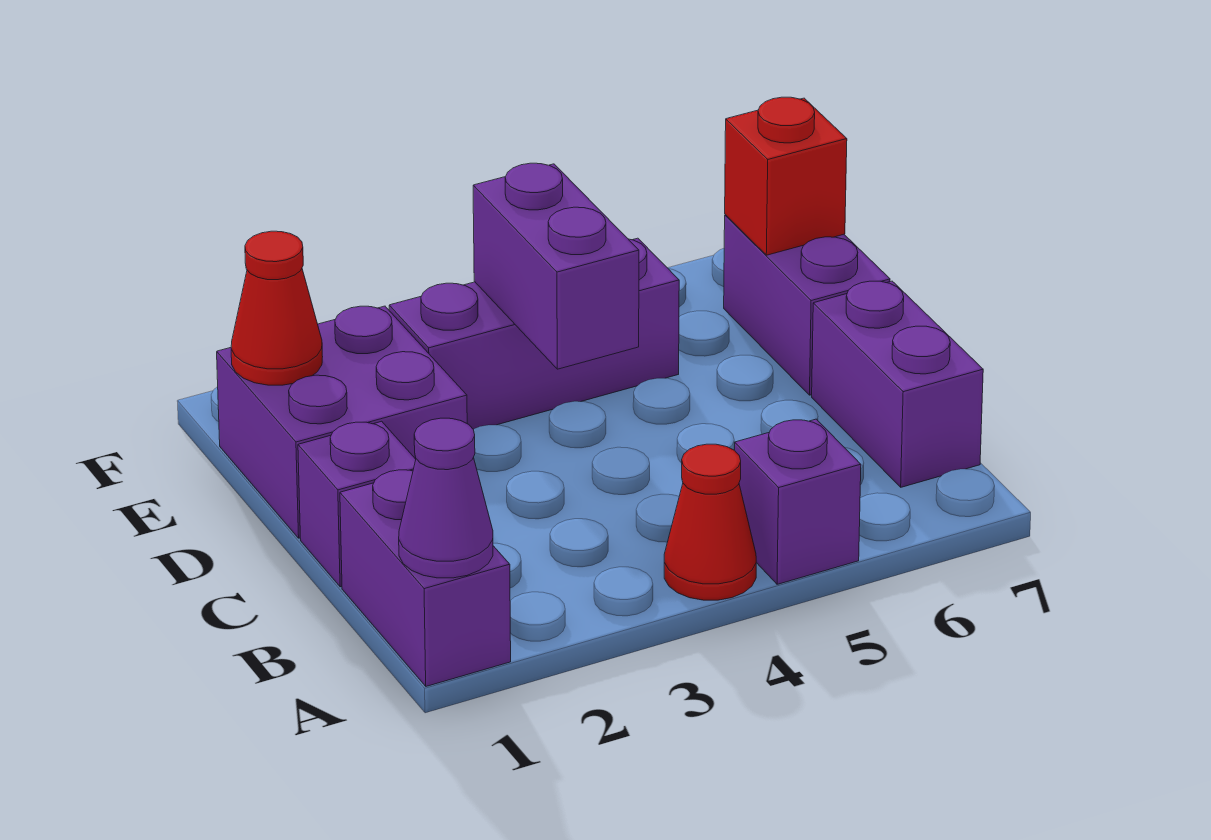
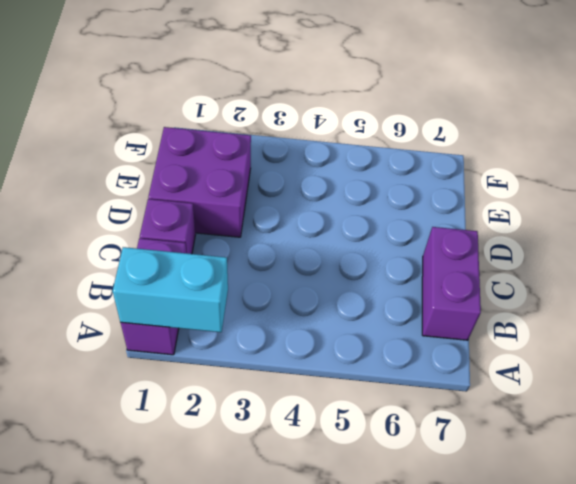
cyan brick A1:A2 level 2 -> purple cone A1 level 2
none -> red cone A4 level 1
none -> purple brick A5 level 1
none -> purple brick D7:E7 level 1

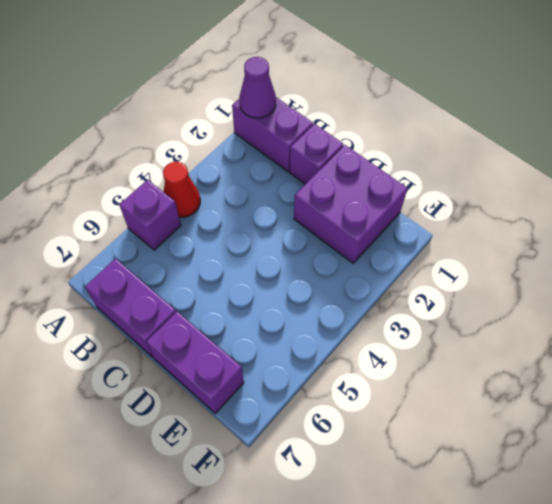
none -> purple brick E3:E5 level 1
none -> purple brick D4:E4 level 2
none -> red cone E1 level 2

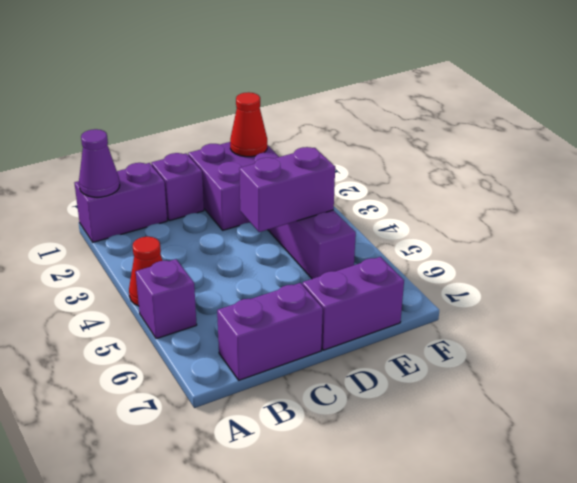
none -> red brick E7 level 2

